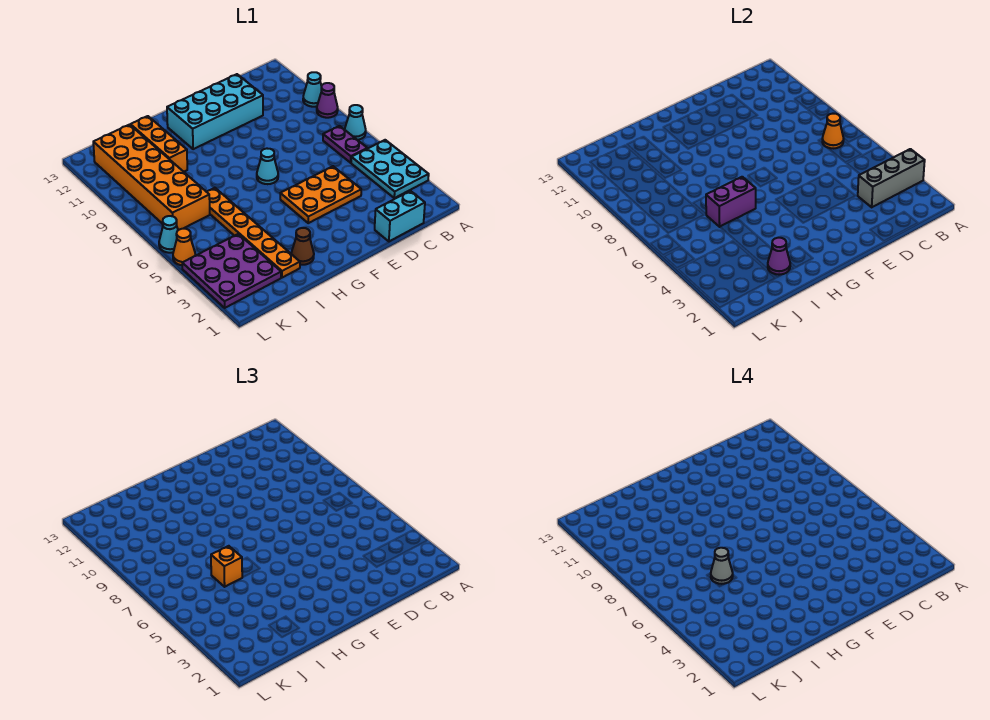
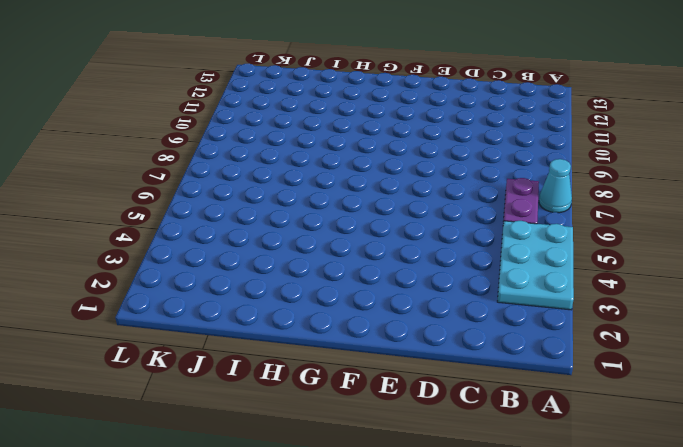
none -> purple cone A9 level 1
none -> cyan cone A10 level 1
none -> cyan brick C1:D1 level 1

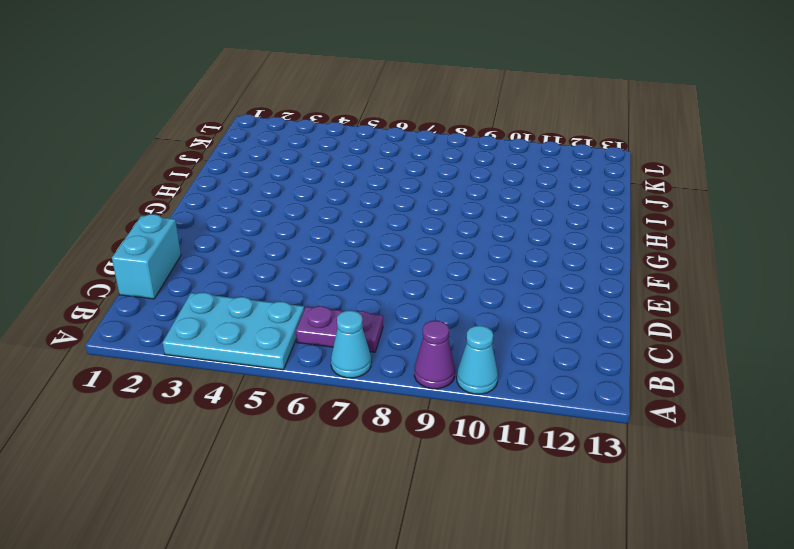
none -> orange plate D4:F5 level 1
none -> cyan brick D11:G12 level 1
none -> cyan cone F7 level 1

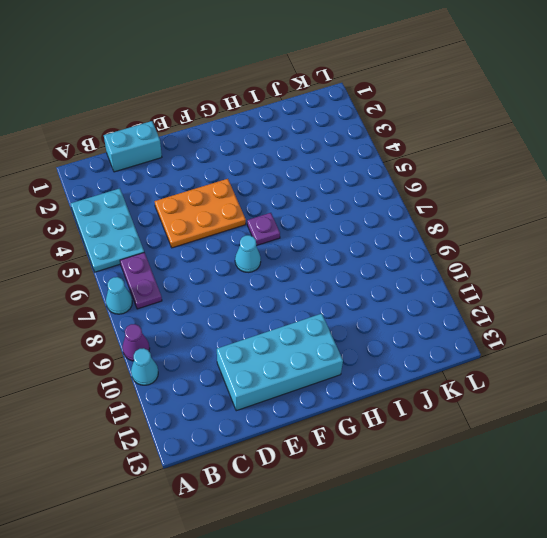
purple plate G6 level 1 -> none
none -> brown cone H2 level 1
none -> orange plate I2:I7 level 1
none -> orange brick I10:I12 level 1

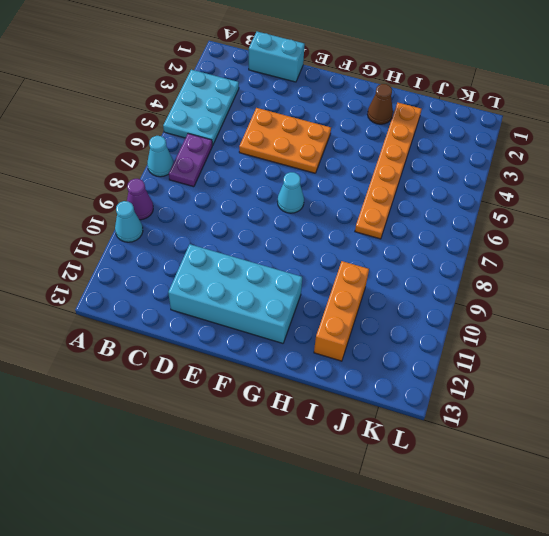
none -> purple plate J2:L4 level 1
none -> orange brick J7:K12 level 1
none -> orange cone L5 level 1

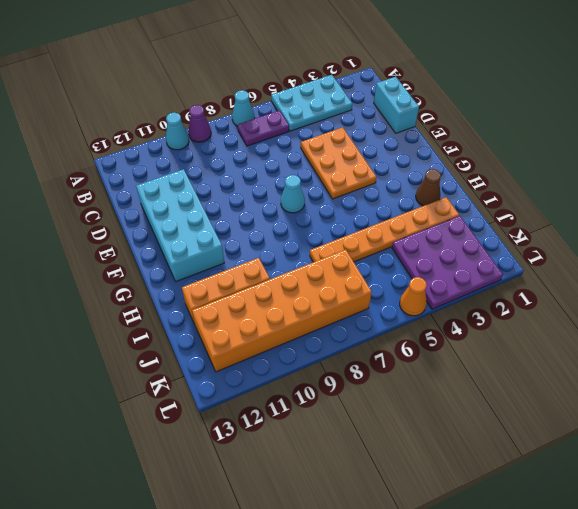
none -> cyan cone L6 level 1
none -> grey brick A3:C3 level 2
none -> orange cone B7 level 2

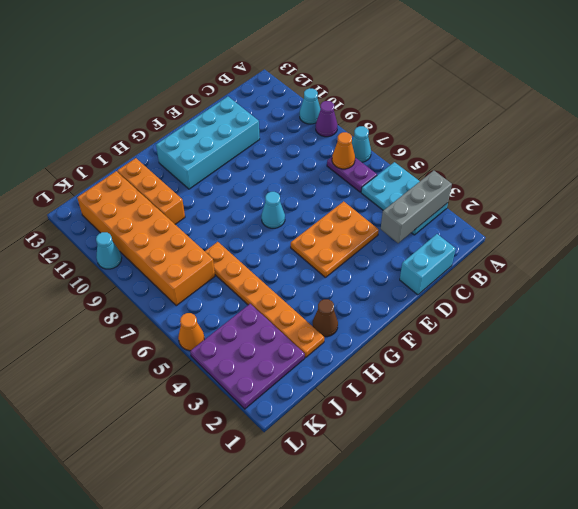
cyan cone L10 level 1 -> cyan cone L6 level 1
none -> purple brick H6:I6 level 2
none -> purple cone I2 level 2
none -> orange brick I6 level 3

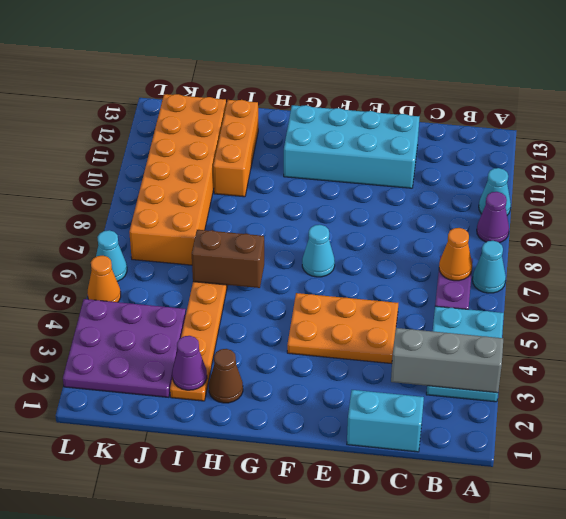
brown brick H6:I6 level 2 -> purple brick H6:I6 level 2
none -> orange brick I6 level 3
none -> grey cone I6 level 4

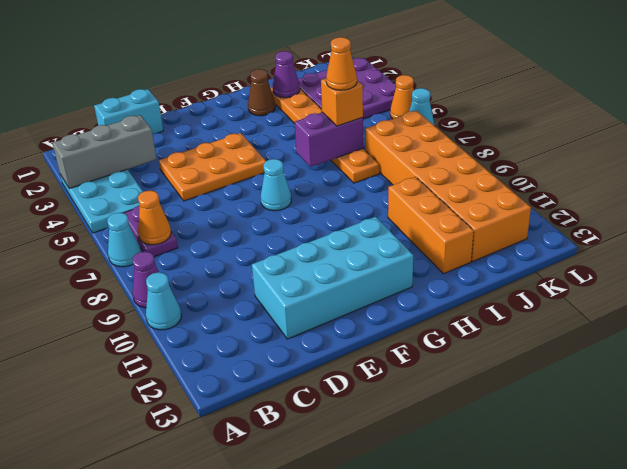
orange cone I6 level 4 -> grey cone I6 level 4

